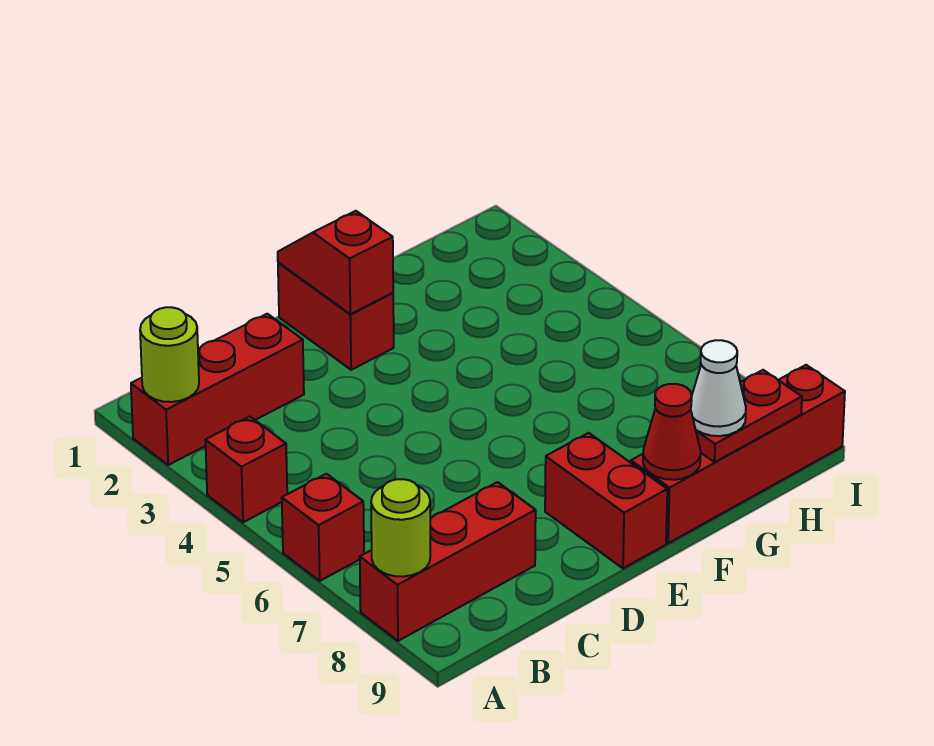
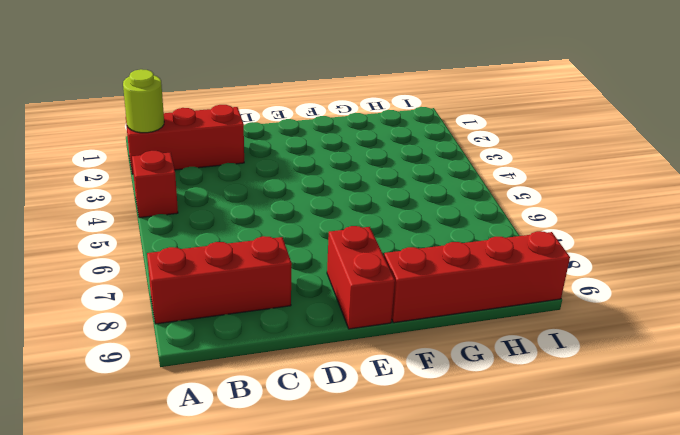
none -> red brick A6 level 1
none -> red brick E1:E2 level 1
none -> lime round brick A8 level 2

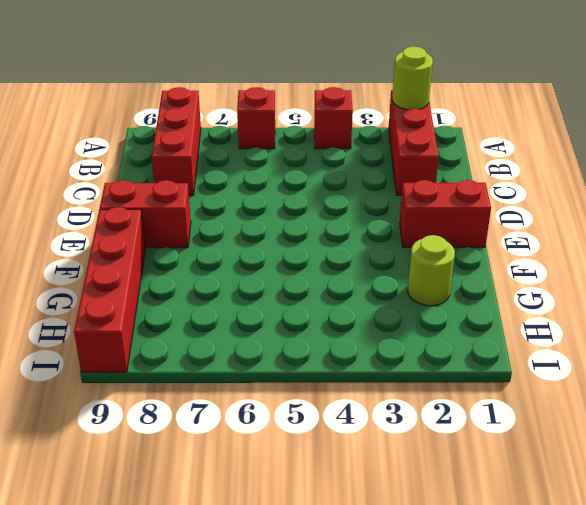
lime round brick G2 level 1 -> lime round brick A8 level 2
none -> red slope E1:E2 level 2 top 2
none -> red cone F9 level 2
none -> red plate G9:H9 level 2

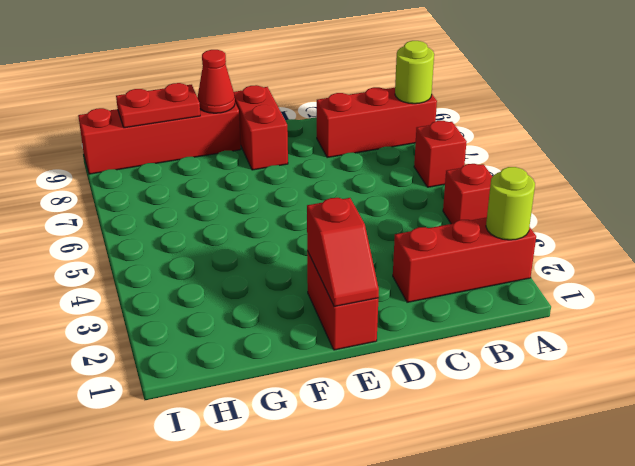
none -> white cone G9 level 3

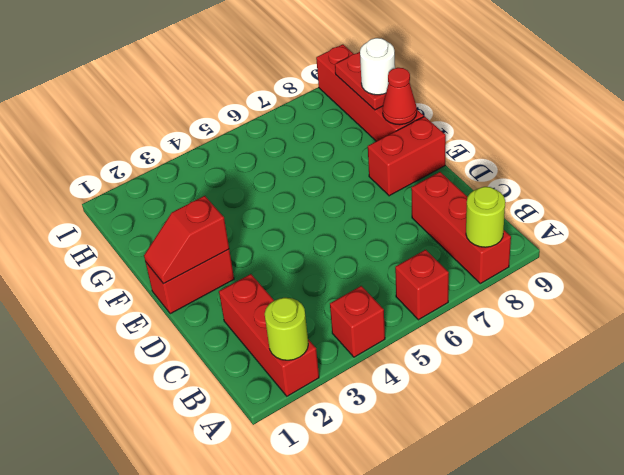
white round brick G9 level 3 -> white cone G9 level 3

